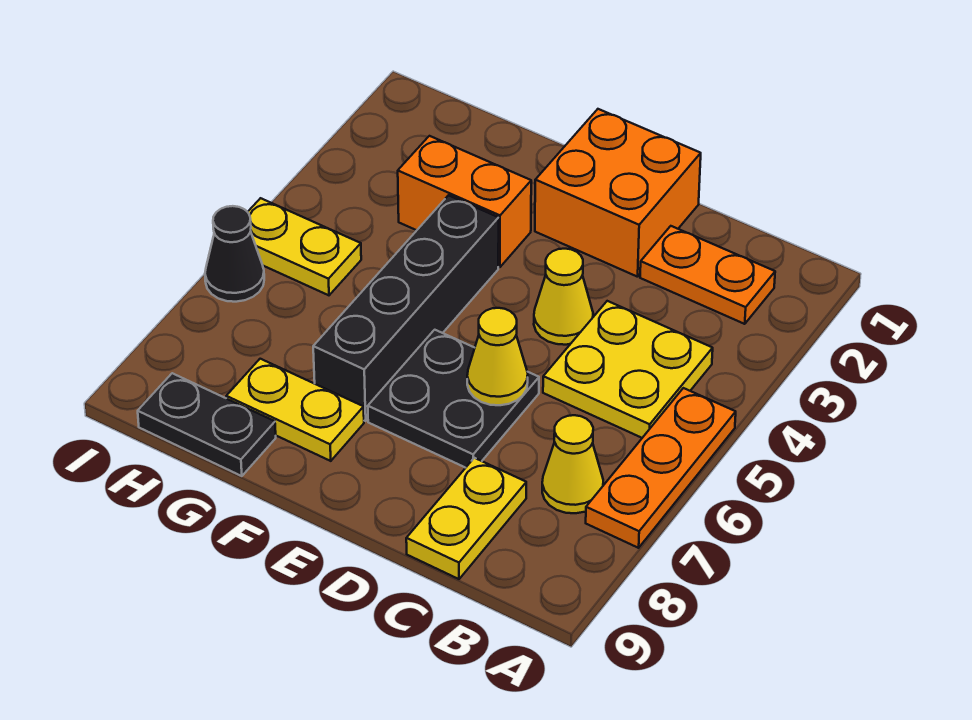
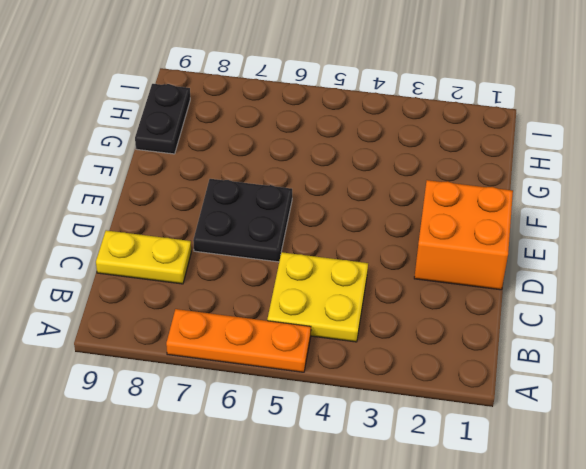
none -> orange plate B2:C2 level 1
none -> yellow cone B7 level 1
none -> yellow cone D4 level 1

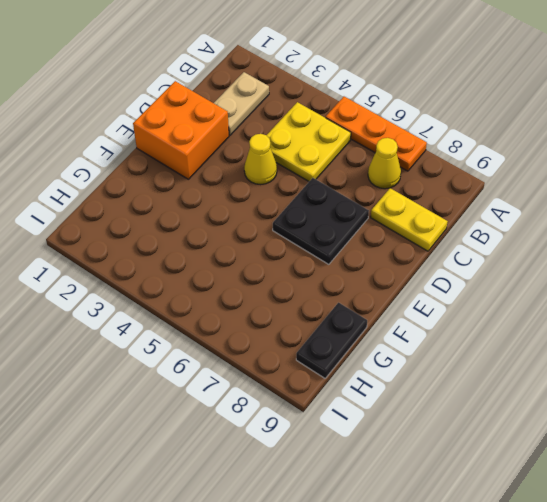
tan plate B2:C2 level 1 -> orange plate B2:C2 level 1
none -> orange brick F3:G3 level 1
none -> black brick F4:F7 level 1
none -> yellow plate F8:G8 level 1

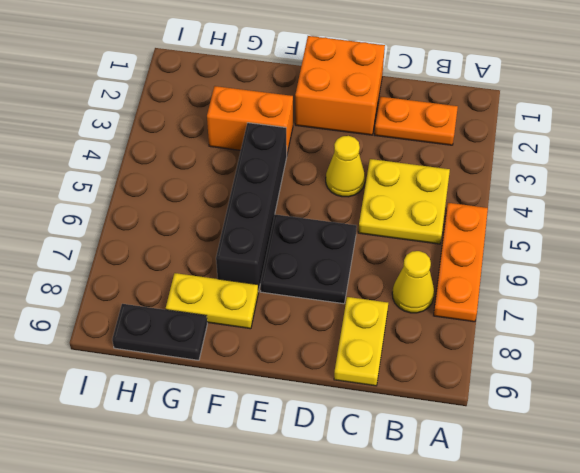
none -> yellow plate H5:I5 level 1
none -> black cone I6 level 1
none -> yellow cone D6 level 2

